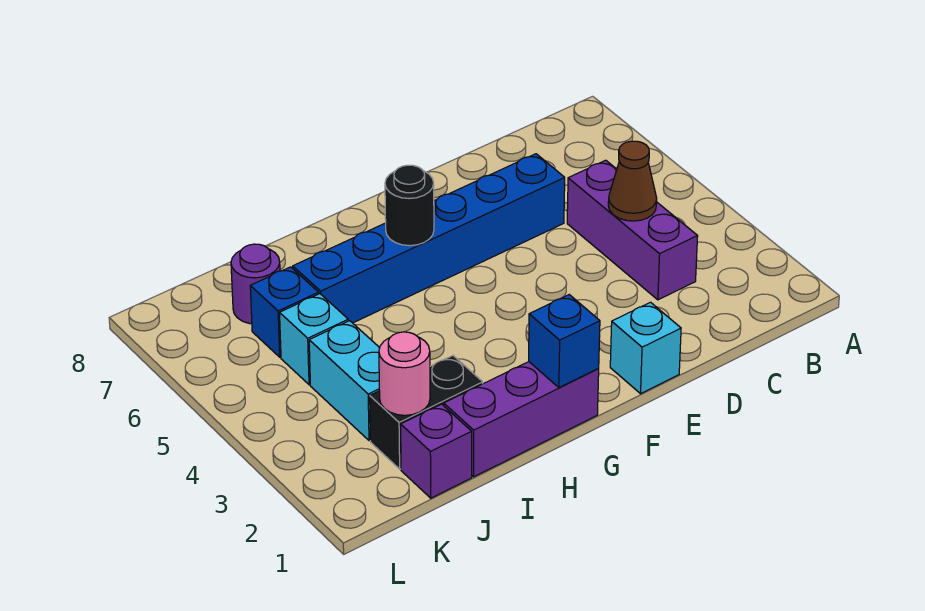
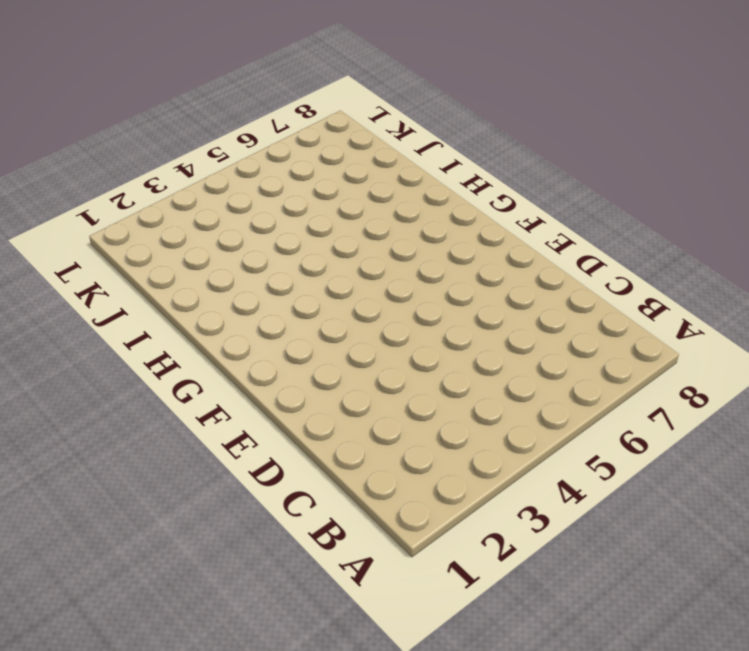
none -> purple brick C3:C5 level 1
none -> blue brick D6:I6 level 1
none -> cyan brick E1 level 1

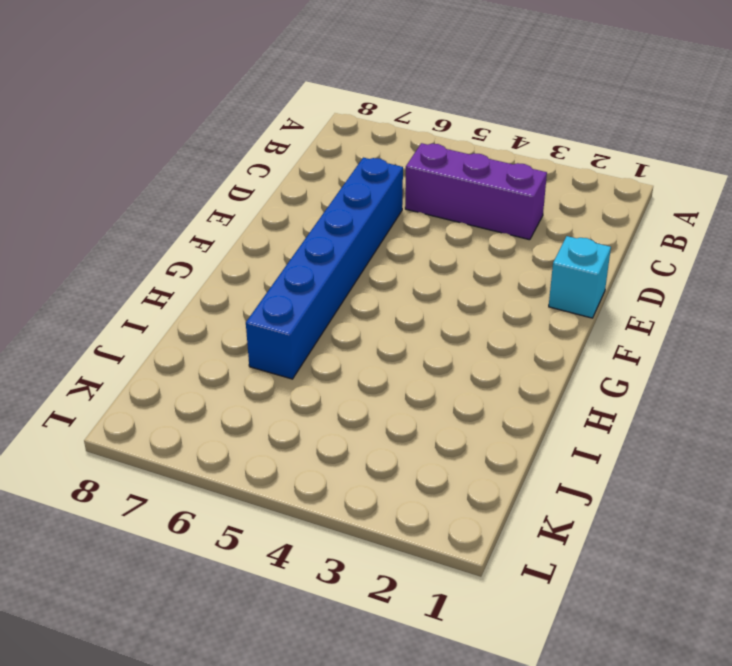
none -> purple brick G1:I1 level 1
none -> black brick I2:J2 level 1
none -> purple brick J1 level 1

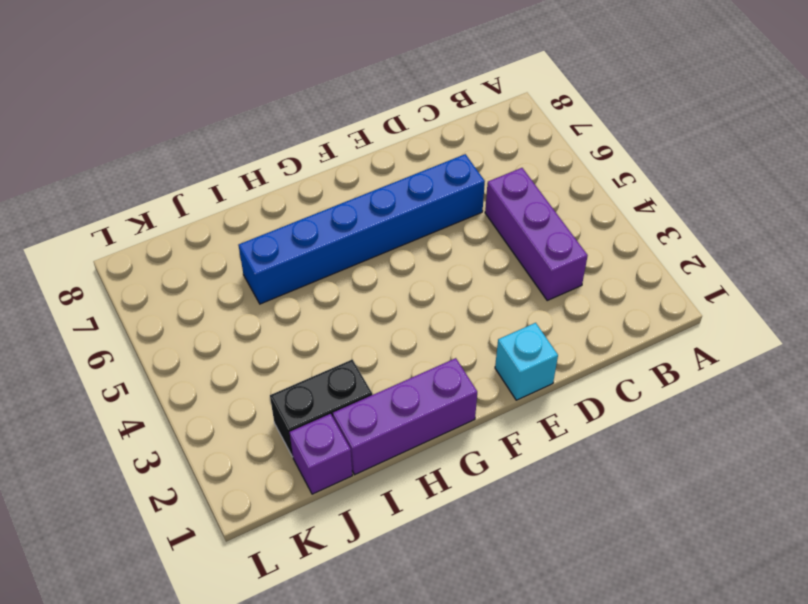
none -> cyan brick J3:J4 level 1
none -> cyan brick J5 level 1
none -> blue brick J6 level 1

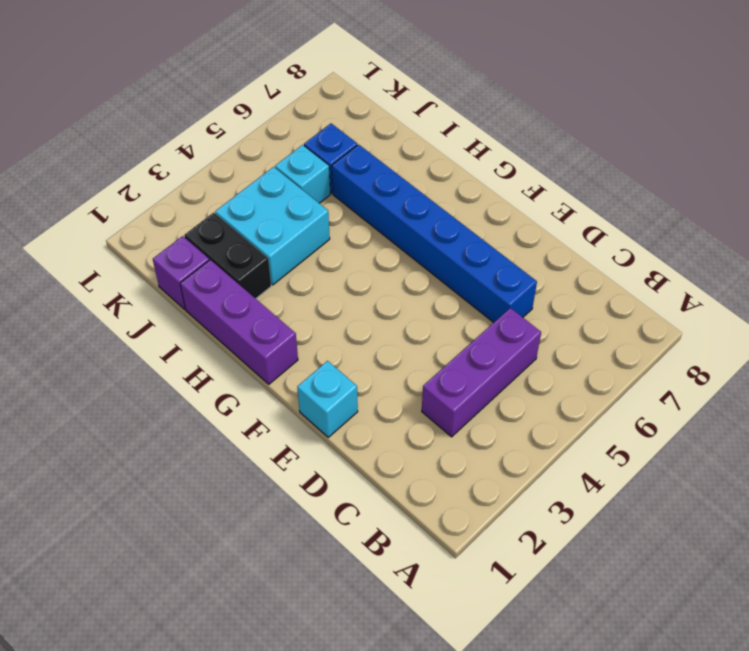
cyan brick I3:J4 level 1 -> cyan brick J3:J4 level 1
none -> purple round brick J7 level 1
none -> brown cone C4 level 2
none -> blue brick G1 level 2

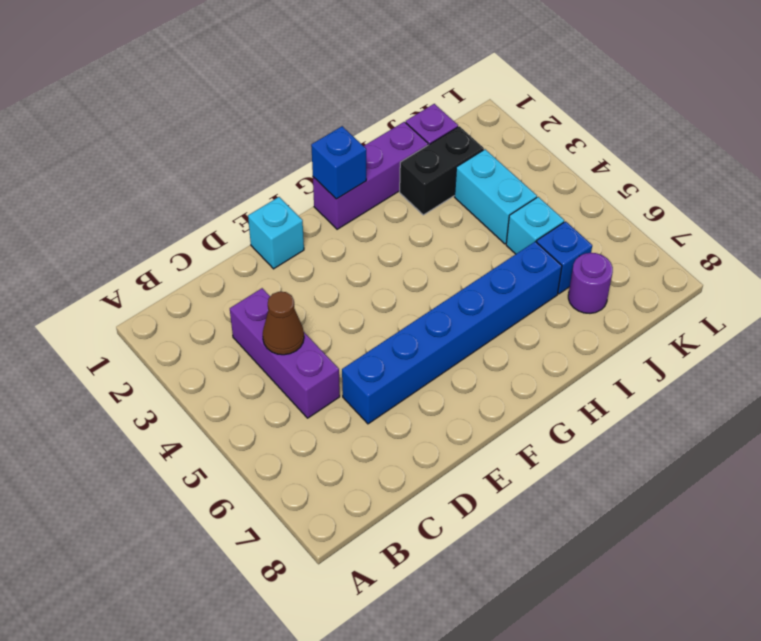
none -> black round brick G6 level 2
none -> pink round brick J2 level 2

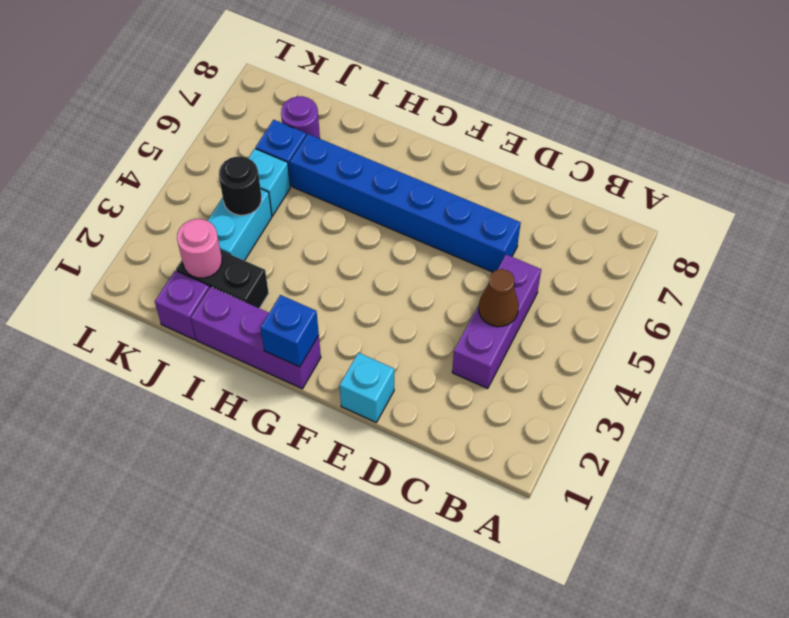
black round brick J4 level 2 -> black round brick G6 level 2

